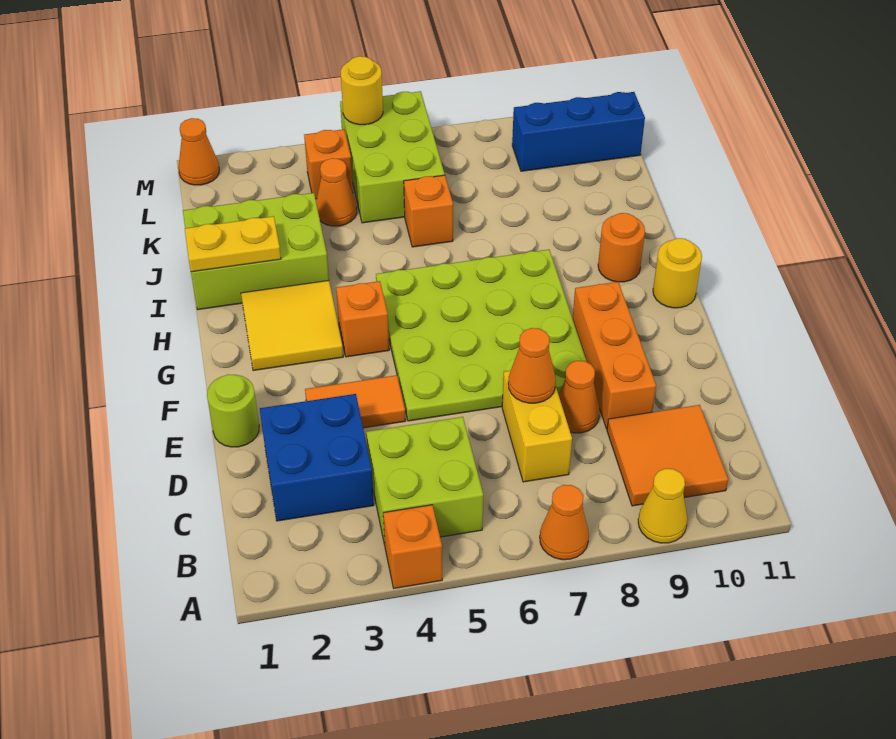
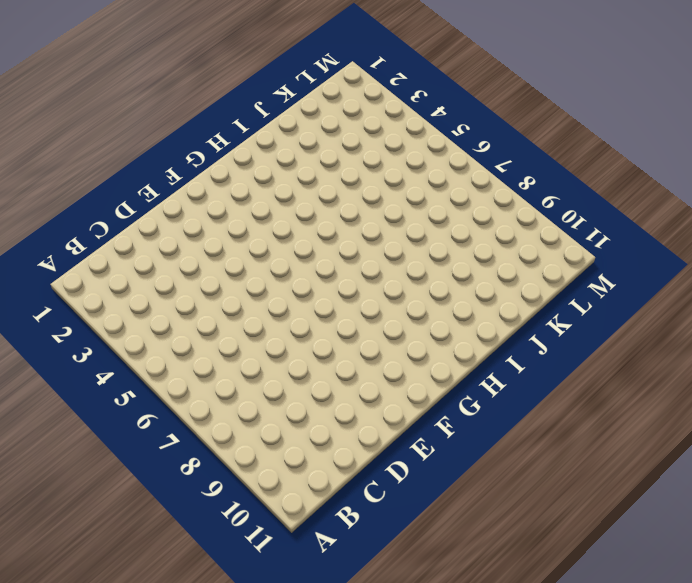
none -> orange brick A4 level 1
none -> orange cone A7 level 1
none -> yellow cone A9 level 1

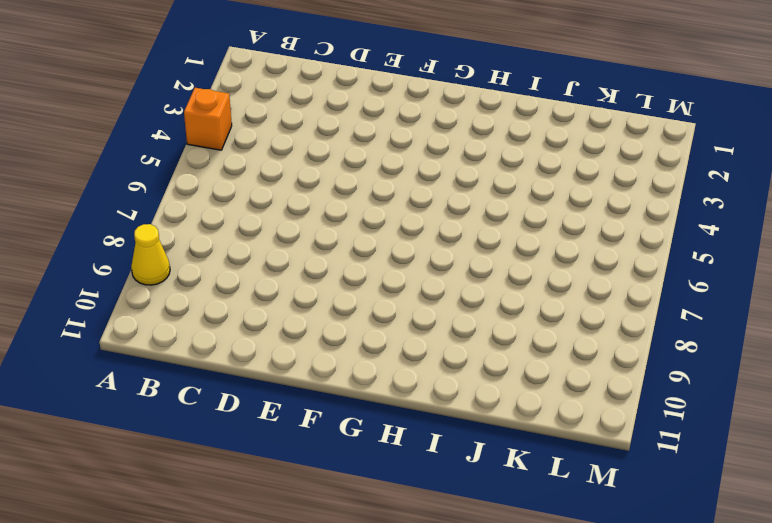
none -> orange cone A7 level 1
none -> lime brick B4:C5 level 1
none -> orange tile B9:C10 level 1

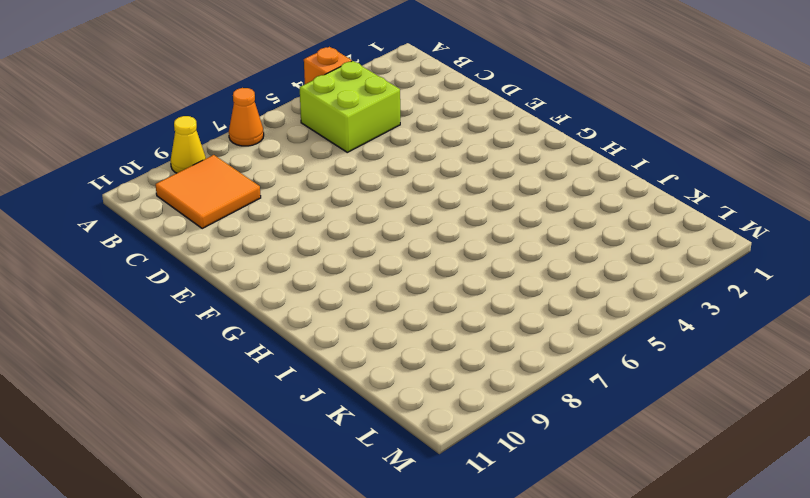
none -> blue brick C2:D3 level 1
none -> yellow brick C7:D7 level 1
none -> orange cone D8 level 1

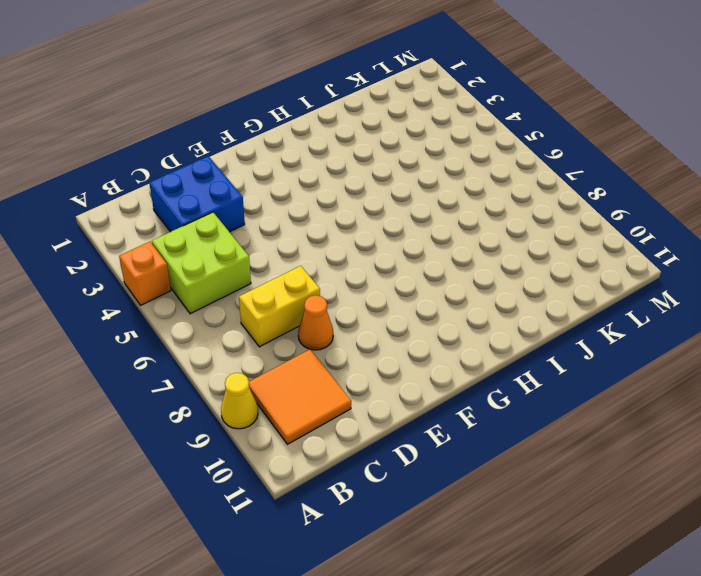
none -> orange cone A7 level 1
none -> orange brick D9:F9 level 1
none -> lime round brick E1 level 1

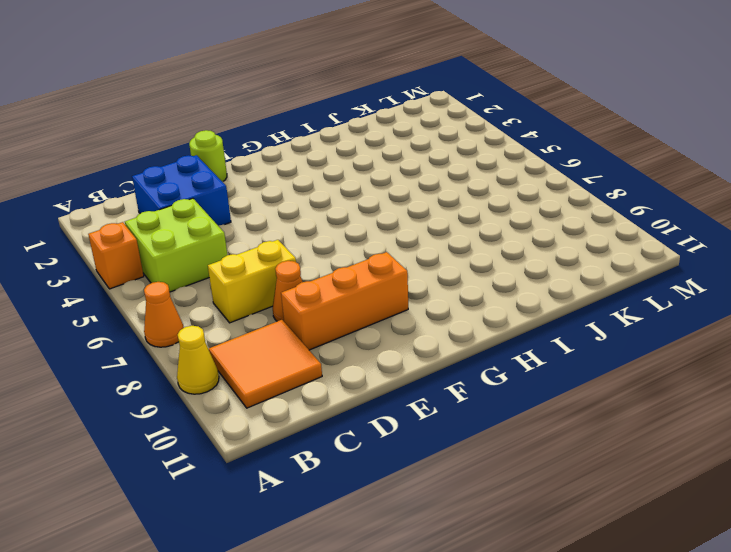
none -> orange tile E3:E4 level 1
none -> lime plate E5:H8 level 1
none -> yellow tile G2:H3 level 1

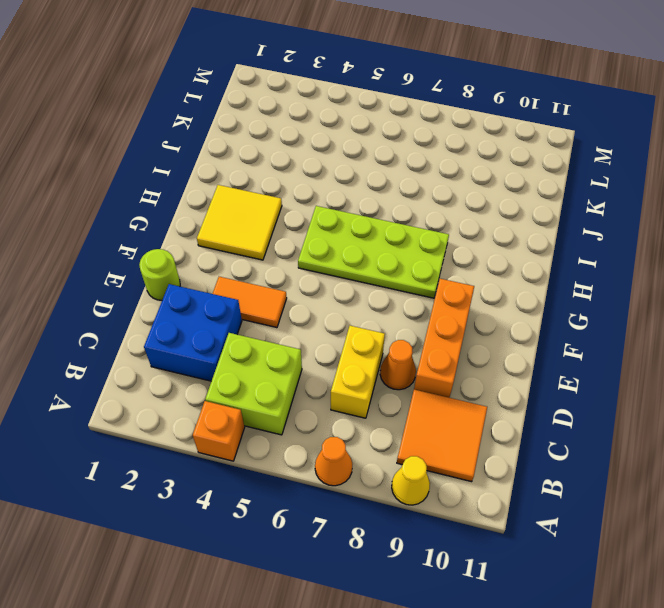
lime plate G5:H8 level 1 -> lime plate E5:H8 level 1
none -> orange brick G4 level 1
none -> yellow round brick G11 level 1
none -> orange round brick H10 level 1

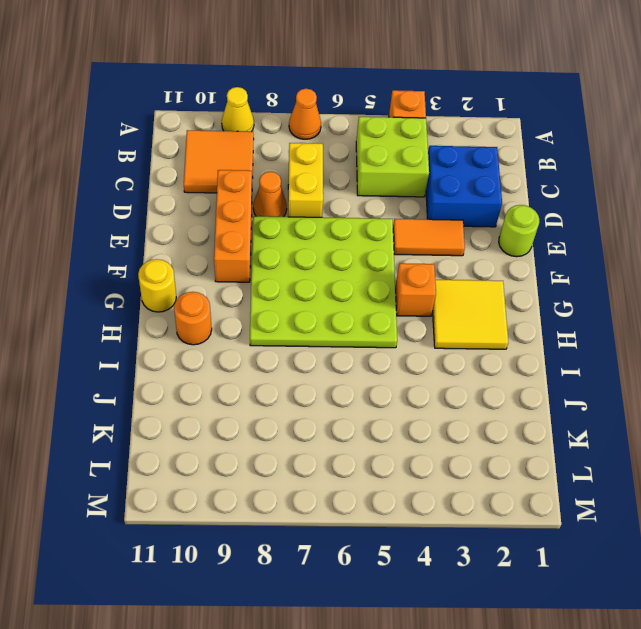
none -> lime brick I1:J3 level 1
none -> orange brick J6 level 1
none -> orange cone K4 level 1

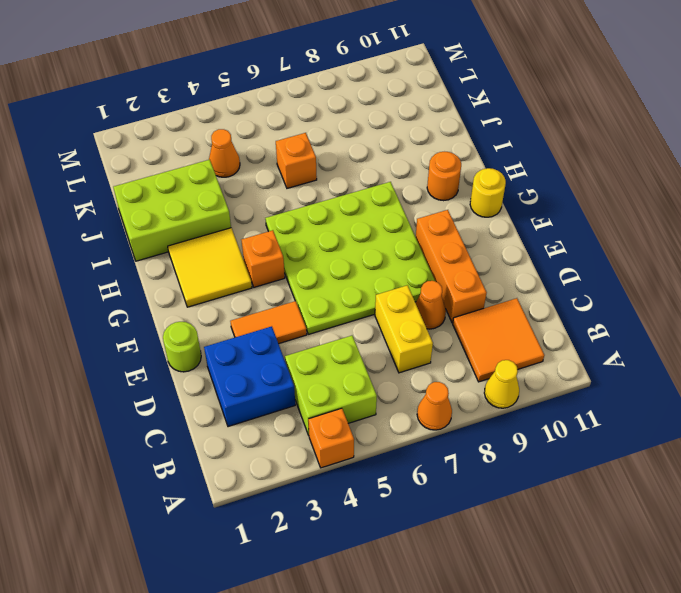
none -> lime brick K5:M6 level 1
none -> orange brick L4 level 1
none -> blue brick L9:L11 level 1

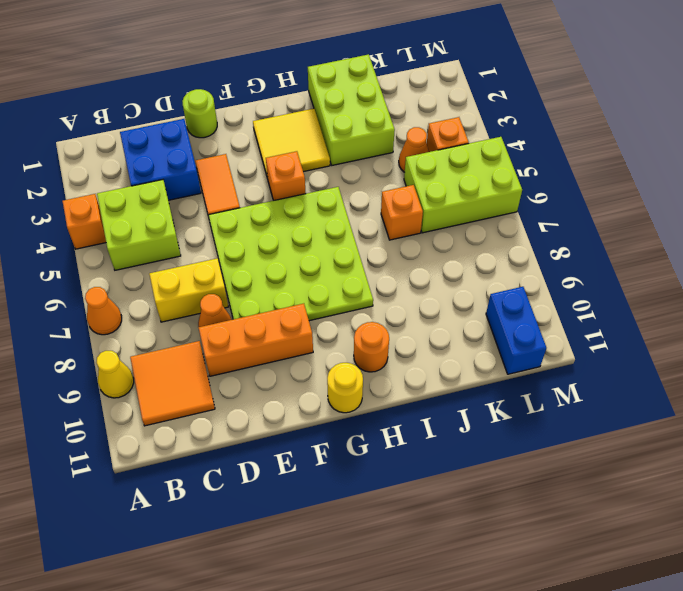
blue brick L10:L11 level 1 -> blue brick L9:L11 level 1
none -> orange cone M1 level 1
none -> orange cone D7 level 2
none -> yellow plate I1:I2 level 2

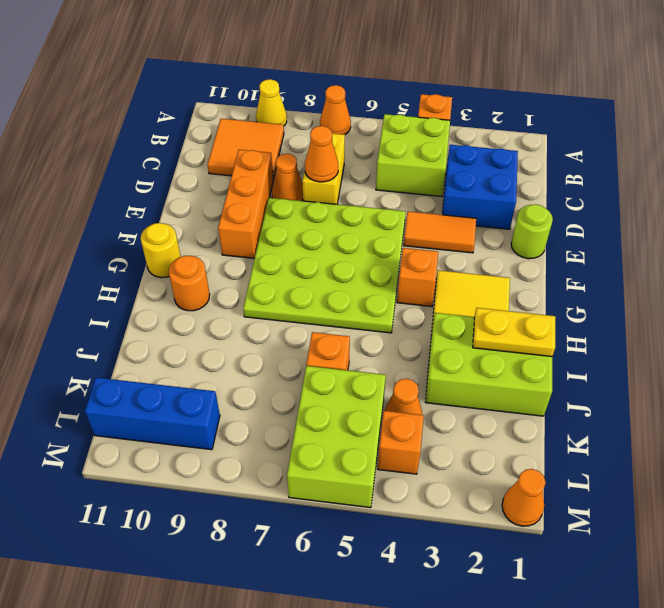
none -> yellow round brick M5 level 2

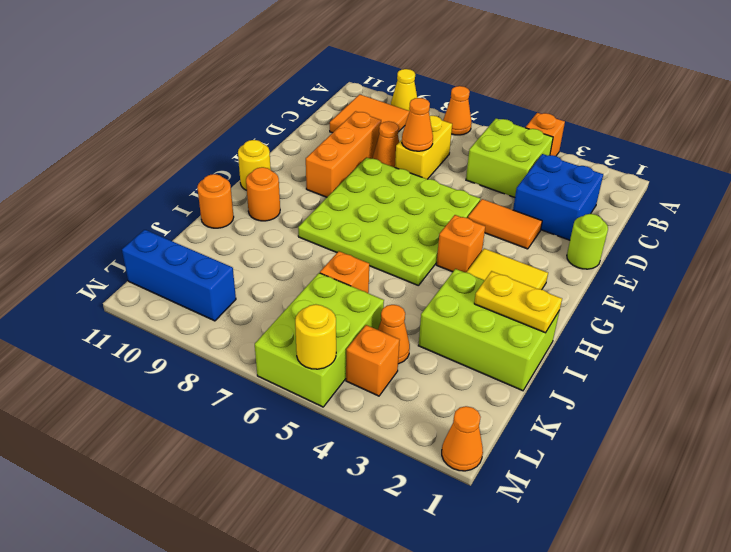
orange round brick I11 level 1 -> none

